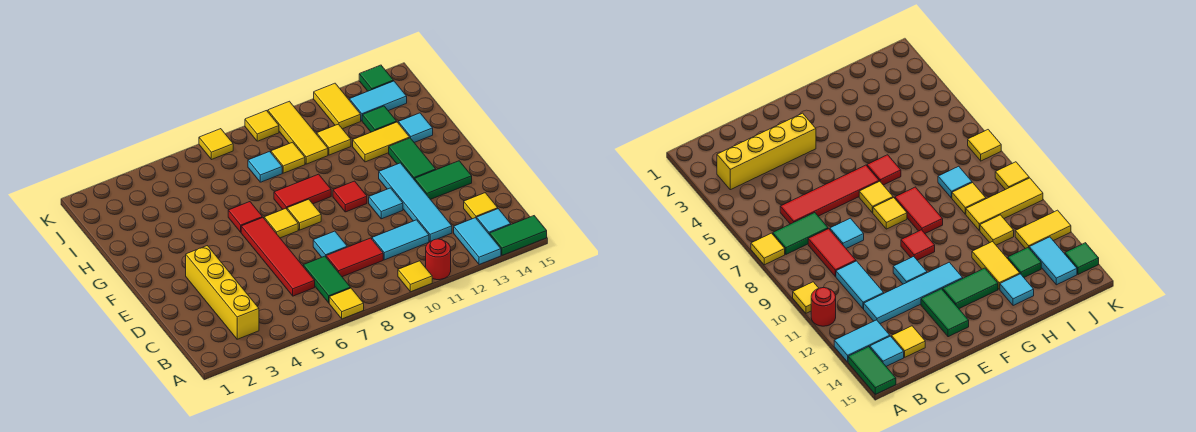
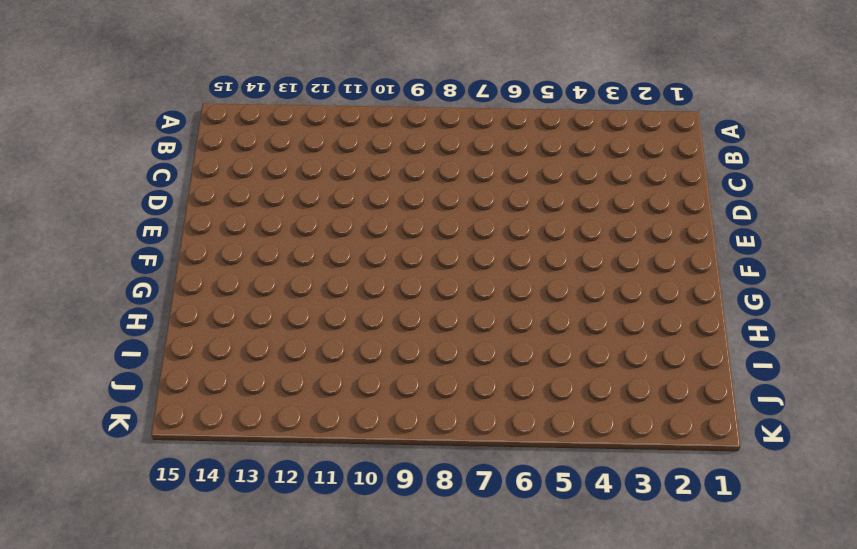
none -> yellow tile A7 level 1
none -> yellow tile A10 level 1
none -> red round brick A11 level 1
none -> cyan tile A13:B13 level 1

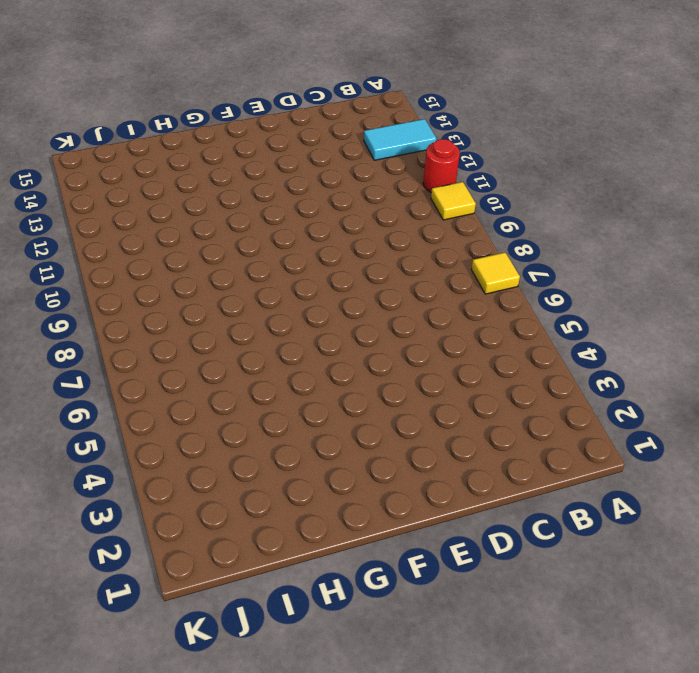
none -> green tile A14:A15 level 1
none -> yellow brick B3:E3 level 1
none -> green tile B7:C7 level 1
none -> cyan tile B14 level 1

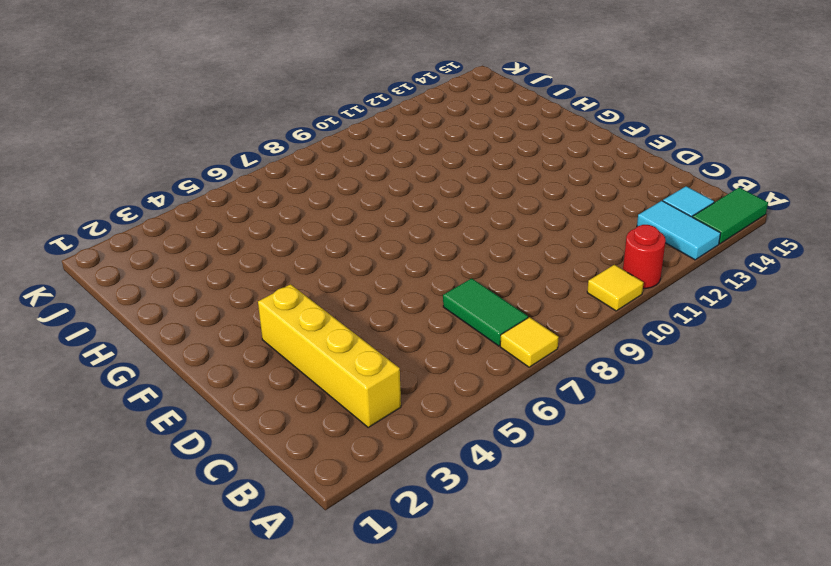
none -> red tile C6:F6 level 1
none -> red tile C8:C9 level 1
none -> cyan tile C10:C11 level 1
none -> cyan tile C12:F12 level 1

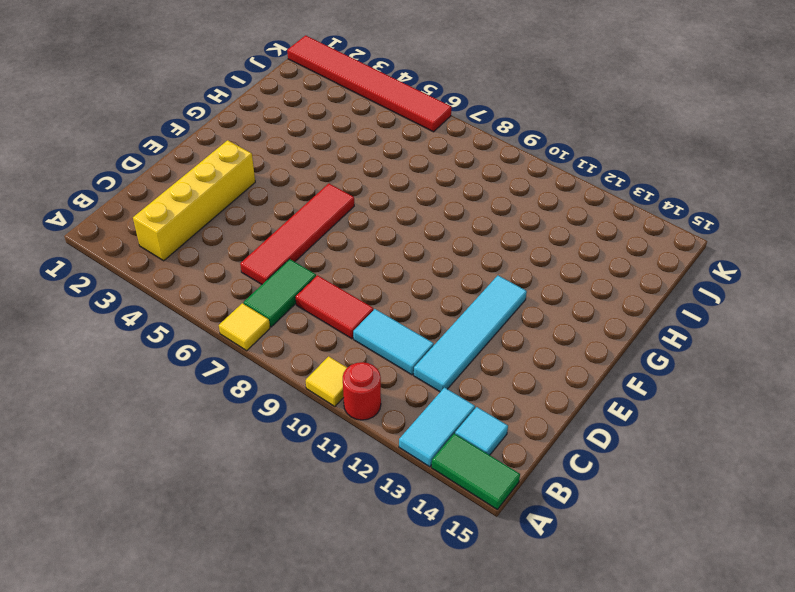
red tile K1:K6 level 1 -> none
none -> yellow tile C14 level 1
none -> cyan tile D8 level 1
none -> cyan tile E11 level 1
none -> green tile E13:E14 level 1

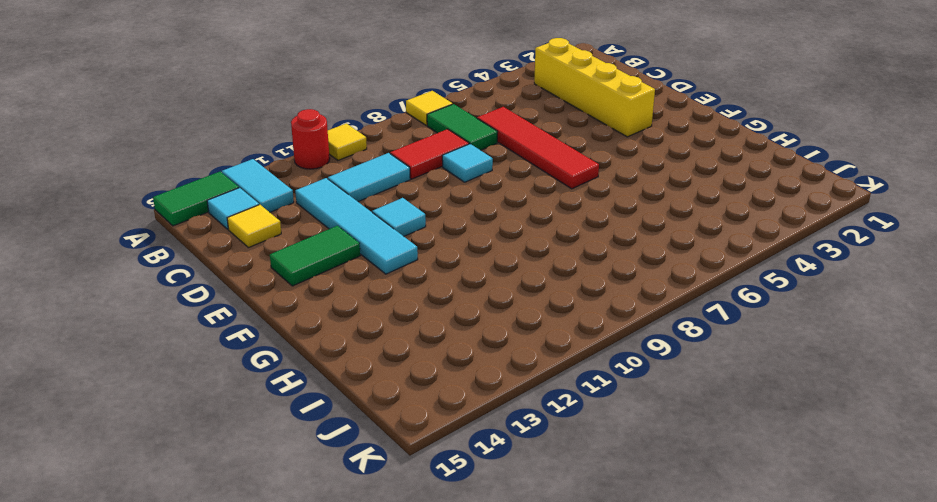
none -> yellow tile F7 level 1
none -> yellow tile F8 level 1
none -> red tile F10 level 1
none -> green tile F13:G13 level 1

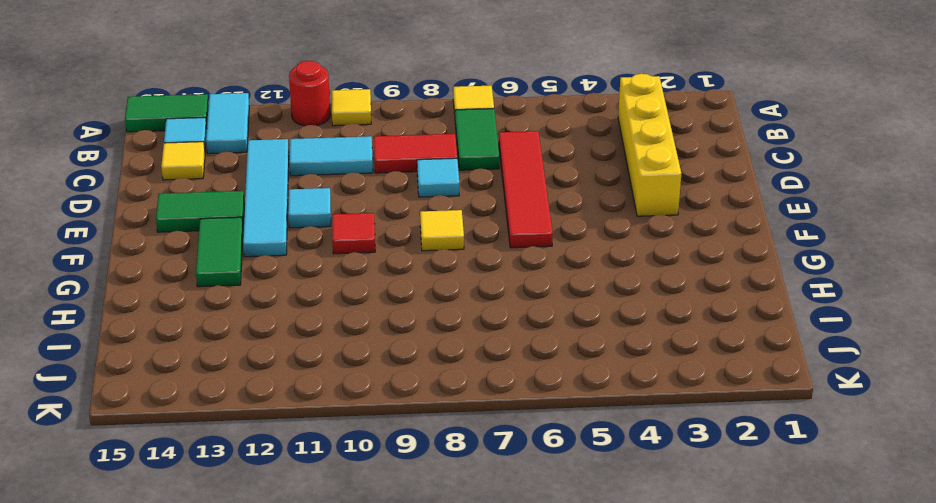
none -> yellow tile F7 level 1
none -> red tile G6 level 1
none -> red tile G8:G9 level 1
none -> yellow tile H12:H13 level 1

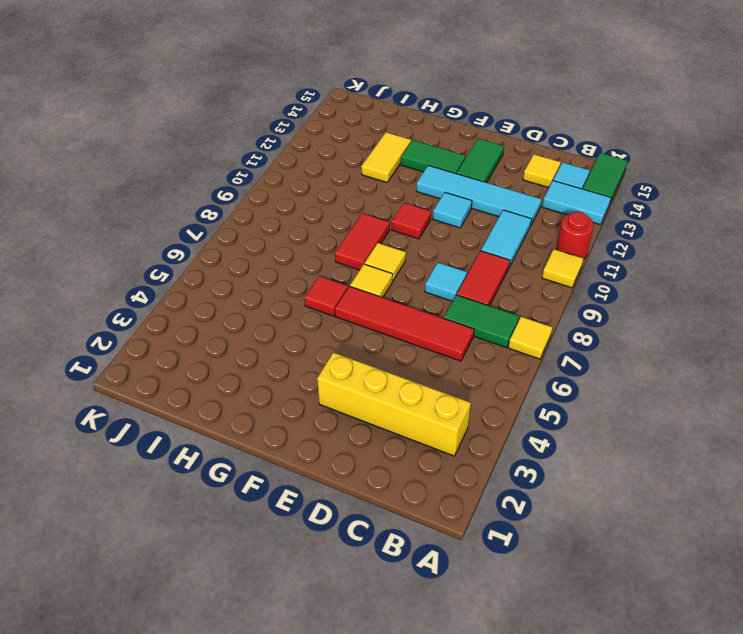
none -> cyan tile H14 level 1
none -> cyan tile I8 level 1
none -> yellow tile I9 level 1
none -> yellow tile I10:K10 level 1

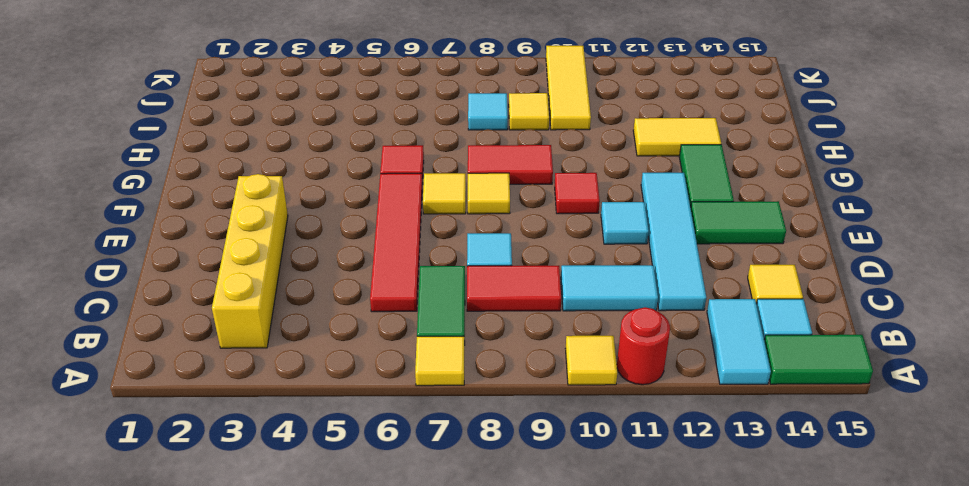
none -> cyan tile H14 level 1
none -> yellow tile I11 level 1
none -> green tile I13 level 1
none -> yellow tile J12:K12 level 1

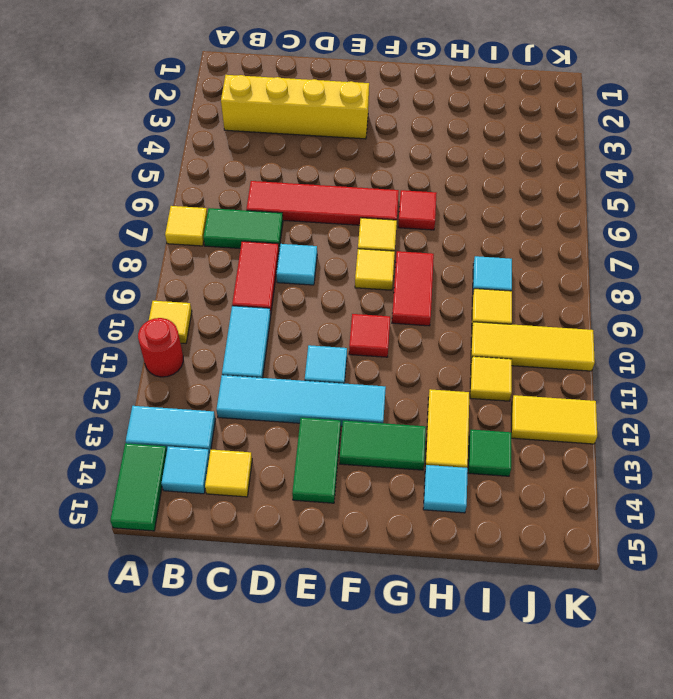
none -> cyan tile J13:J14 level 1
none -> yellow tile K7 level 1
none -> yellow tile K9 level 1
none -> green tile K14 level 1

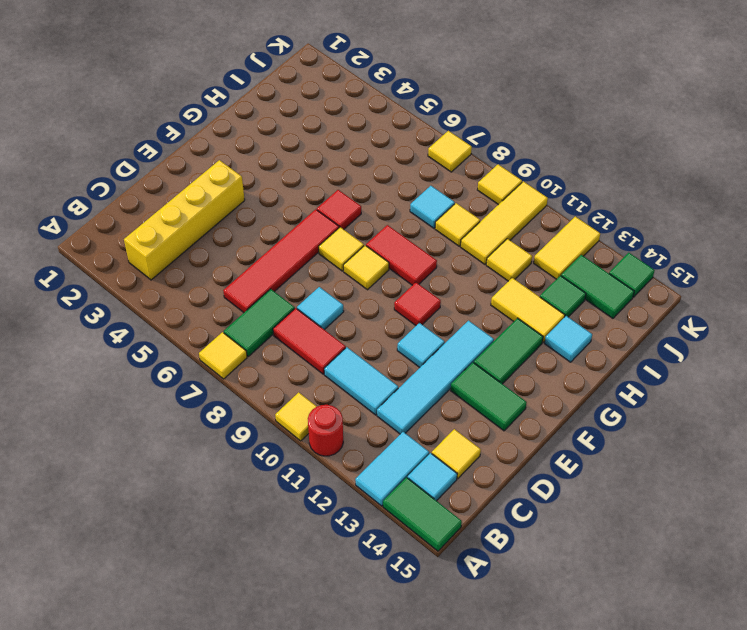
green tile J13:J14 level 1 -> cyan tile J13:J14 level 1

